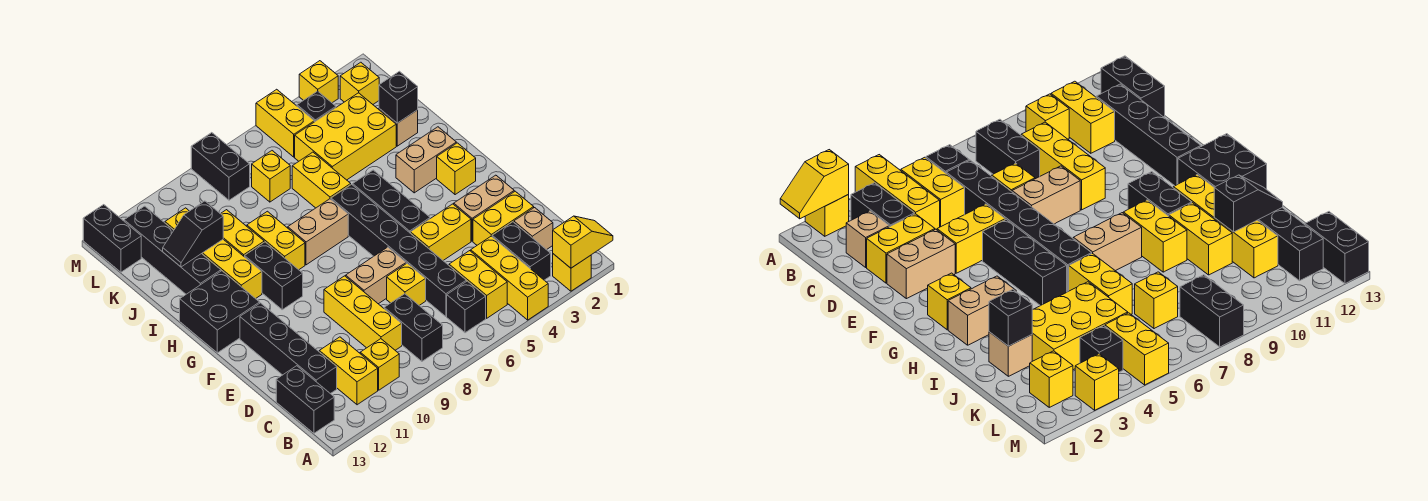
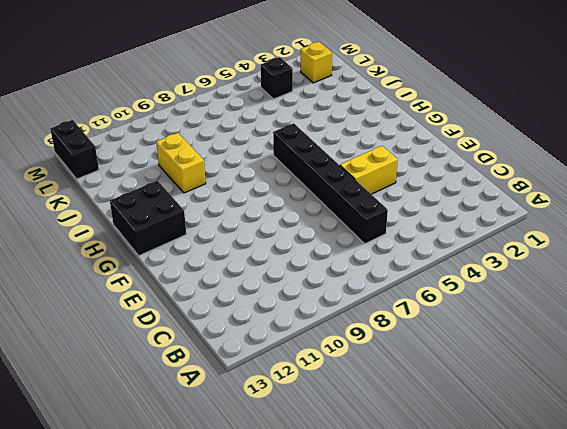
none -> yellow brick A2 level 1
none -> yellow brick A4:C4 level 1
none -> black brick B3:C3 level 1
none -> yellow brick B5:C5 level 1

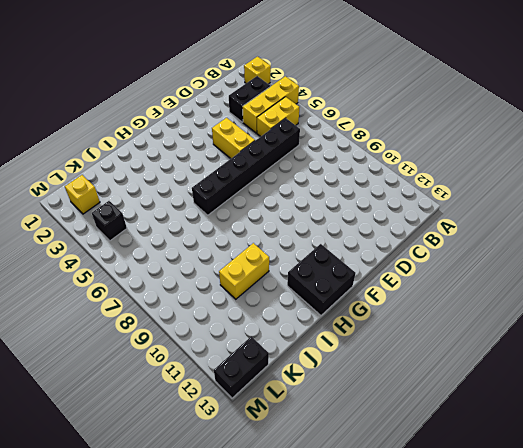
none -> black brick B6 level 1
none -> black brick B8:C8 level 1
none -> yellow brick B10 level 1
none -> yellow brick B11:C11 level 1

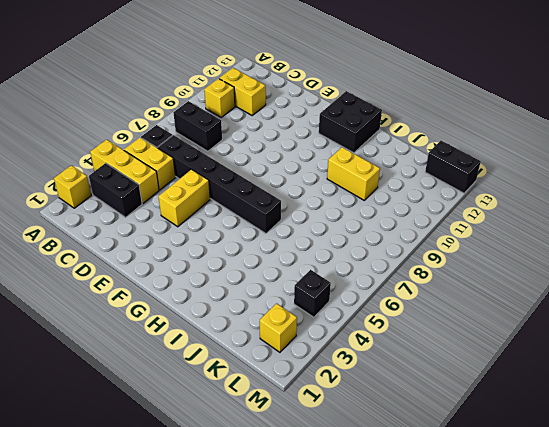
none -> black brick B13:C13 level 1
none -> tan brick C2 level 1
none -> yellow brick C9:E9 level 1
none -> black brick C12:F12 level 1

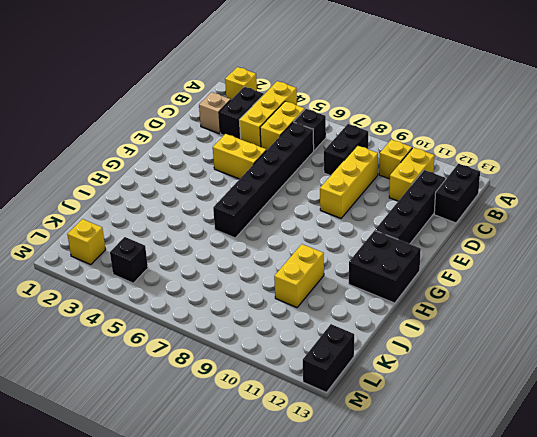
none -> yellow brick D2:D3 level 1
none -> yellow brick D7 level 1
none -> tan brick E2:E3 level 1
none -> tan brick E7:E8 level 1

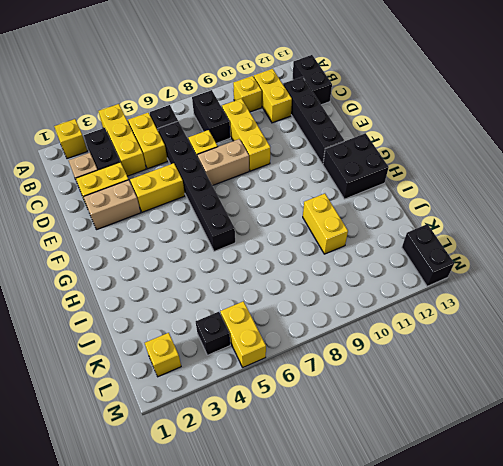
none -> black brick F5:H5 level 1
none -> yellow brick G2 level 1
none -> black brick G10:H10 level 1
none -> tan brick H2:H3 level 1

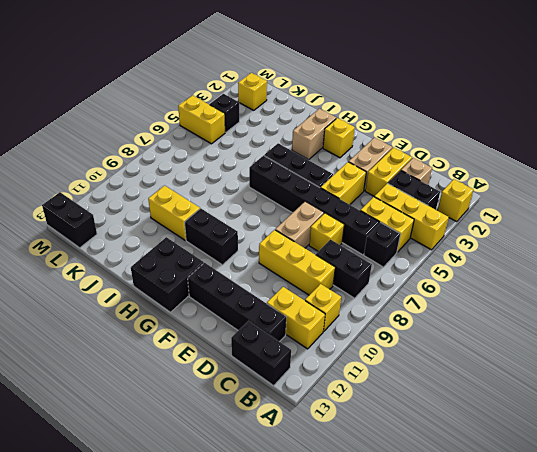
none -> tan brick H7:H8 level 1
none -> yellow brick H9:I9 level 1
none -> yellow brick H11:K11 level 1
none -> yellow brick I6:J6 level 1

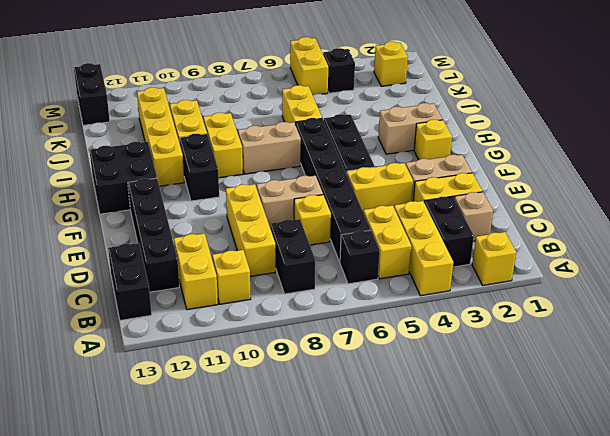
none -> black brick I12:L12 level 1
none -> tan brick J2 level 1
none -> yellow brick J3:K5 level 1
none -> yellow brick K7 level 1

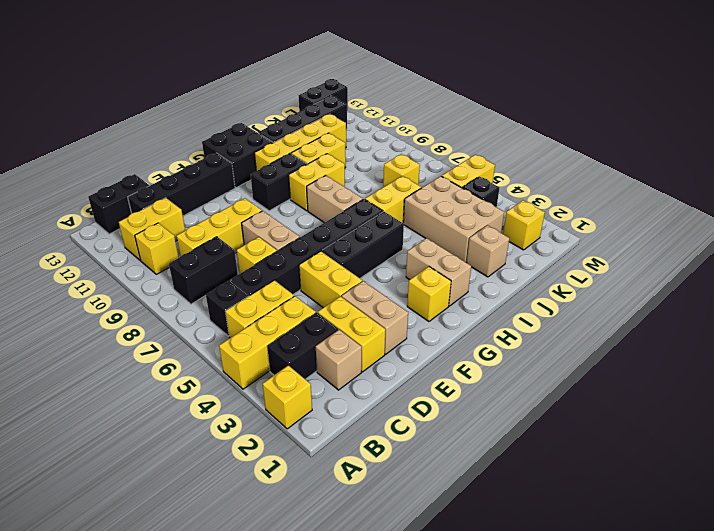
tan brick J3:K5 level 1 -> yellow brick J3:K5 level 1
none -> black brick L8:M8 level 1
none -> yellow brick M3 level 1
none -> yellow slope A1:A2 level 2 top 2
none -> black brick J2 level 2

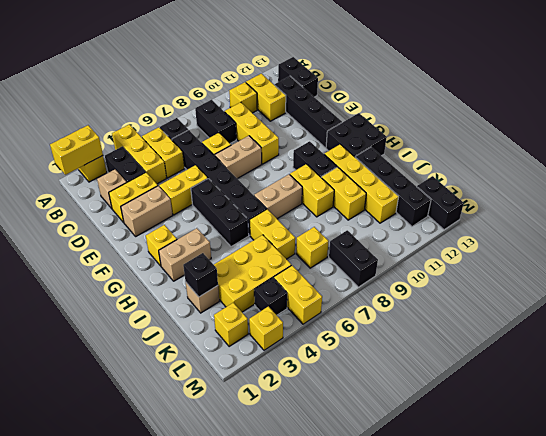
yellow brick A1:A2 level 2 -> yellow slope A1:A2 level 2 top 2
none -> black slope J11:J12 level 2 top 11

